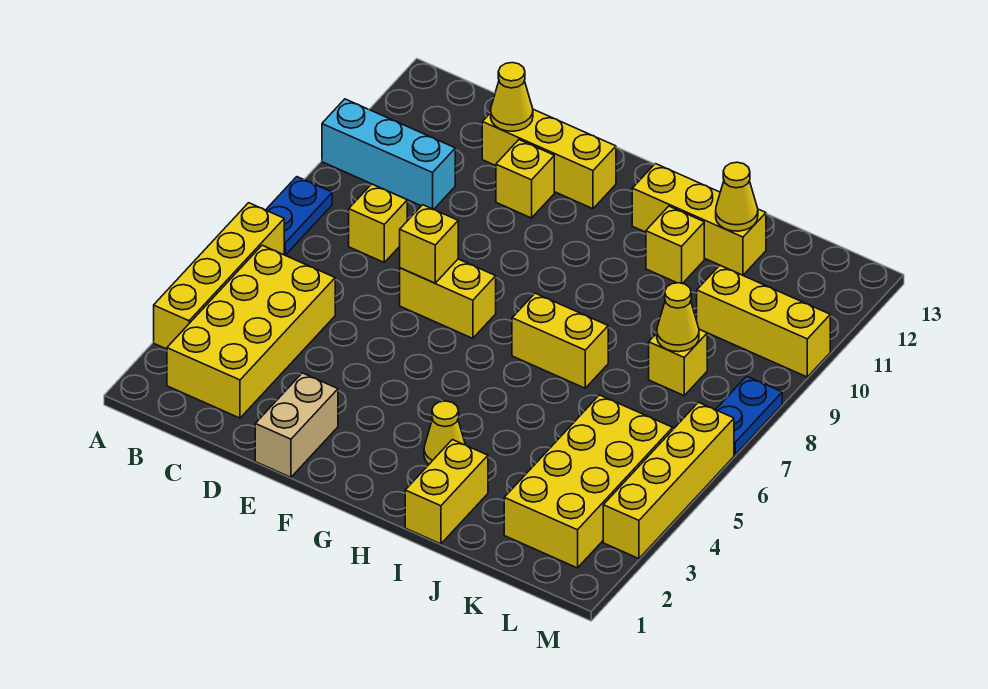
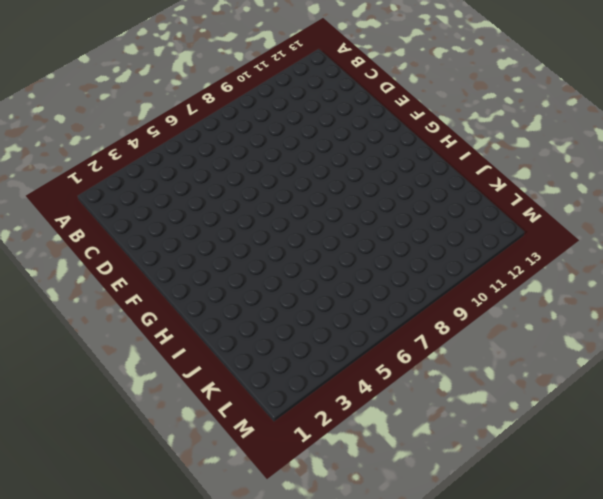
none -> yellow brick A3:A6 level 1
none -> blue plate A7:A8 level 1
none -> cyan brick A10:C10 level 1

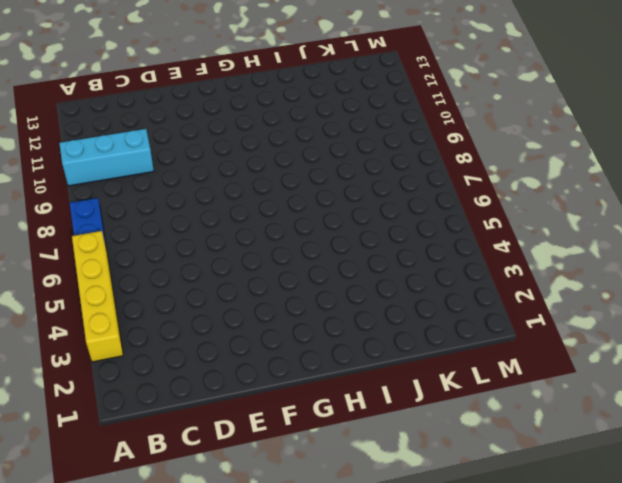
none -> yellow brick B2:C5 level 1
none -> yellow brick C8 level 1
none -> yellow brick D12:F12 level 1

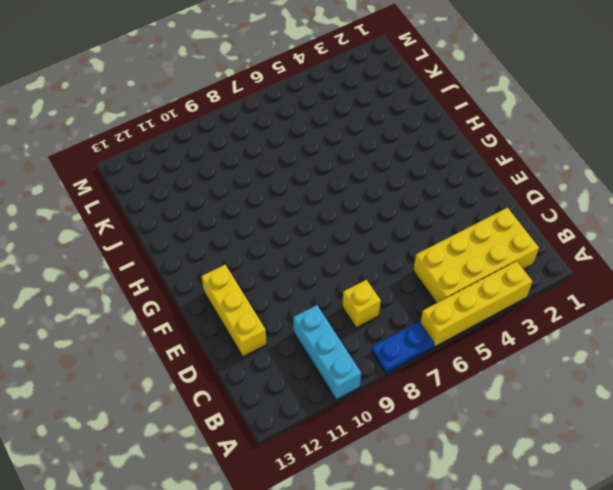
none -> tan brick E1:E2 level 1
none -> yellow brick E7:F7 level 1
none -> yellow brick E11 level 1

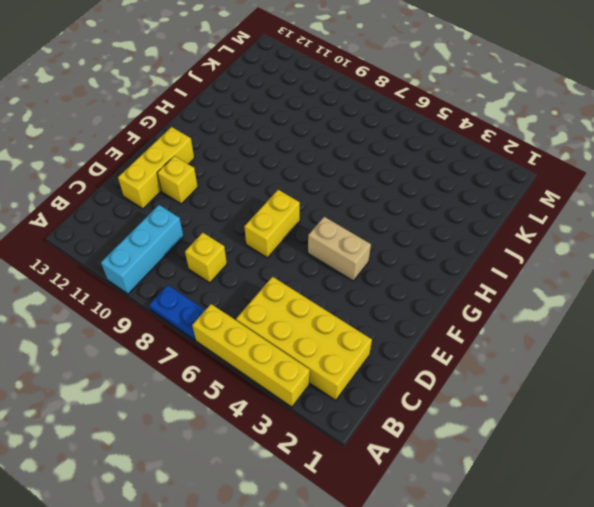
tan brick F4:F5 level 1 -> tan brick E1:E2 level 1
none -> yellow cone H3 level 1
none -> yellow brick H7:I7 level 1
none -> yellow brick H12:J12 level 1

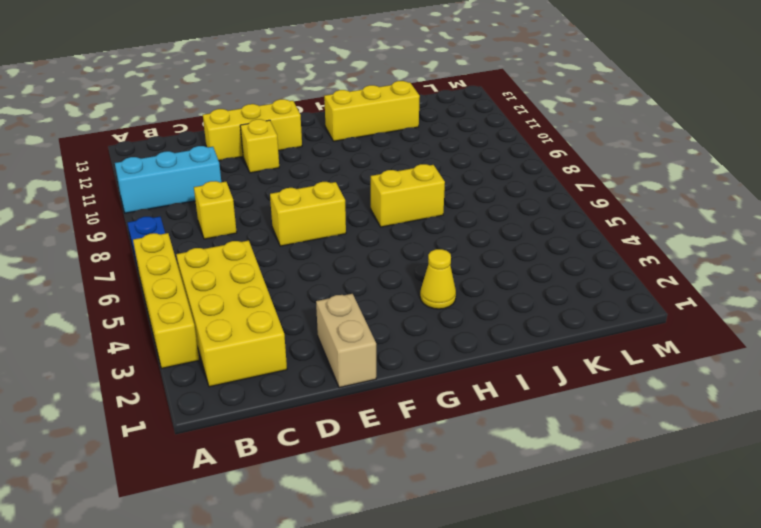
none -> yellow brick I1:I2 level 1
none -> yellow brick I11 level 1
none -> yellow brick K2:L5 level 1

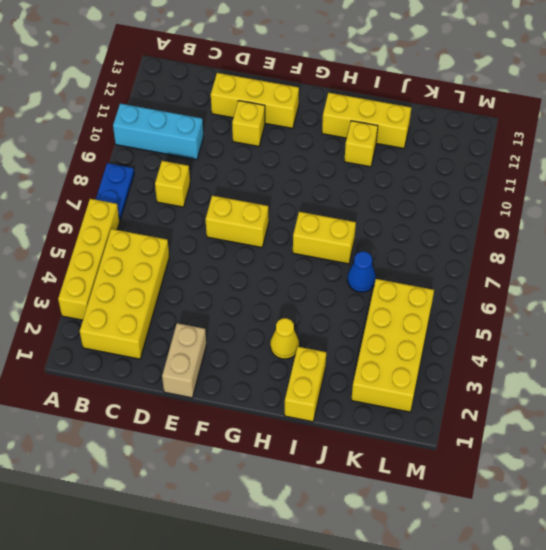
blue cone J6 level 1 -> none
none -> yellow brick K8 level 1
none -> yellow brick K10:M10 level 1
none -> yellow brick M3:M6 level 1

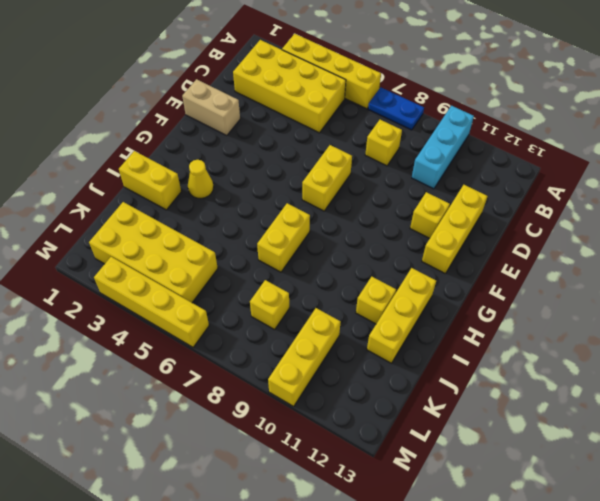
none -> blue plate M7:M8 level 1
none -> yellow cone D12 level 2
none -> yellow brick E7 level 2

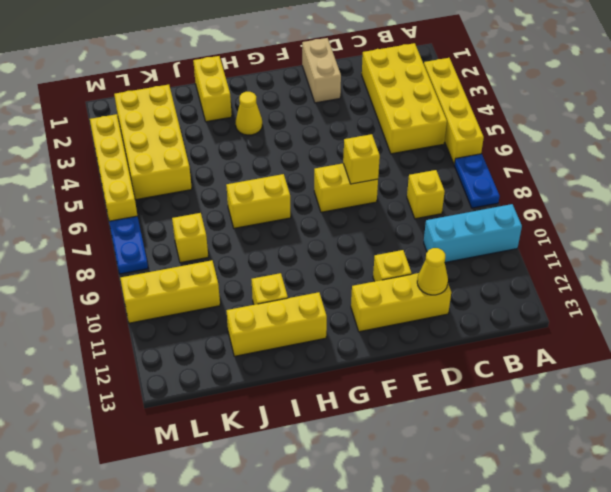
none -> yellow cone J12 level 2
none -> yellow cone K8 level 2

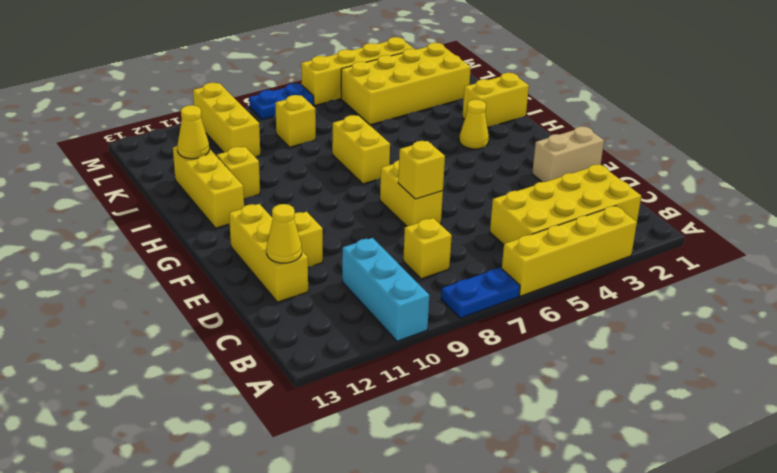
none -> yellow cone K8 level 2

